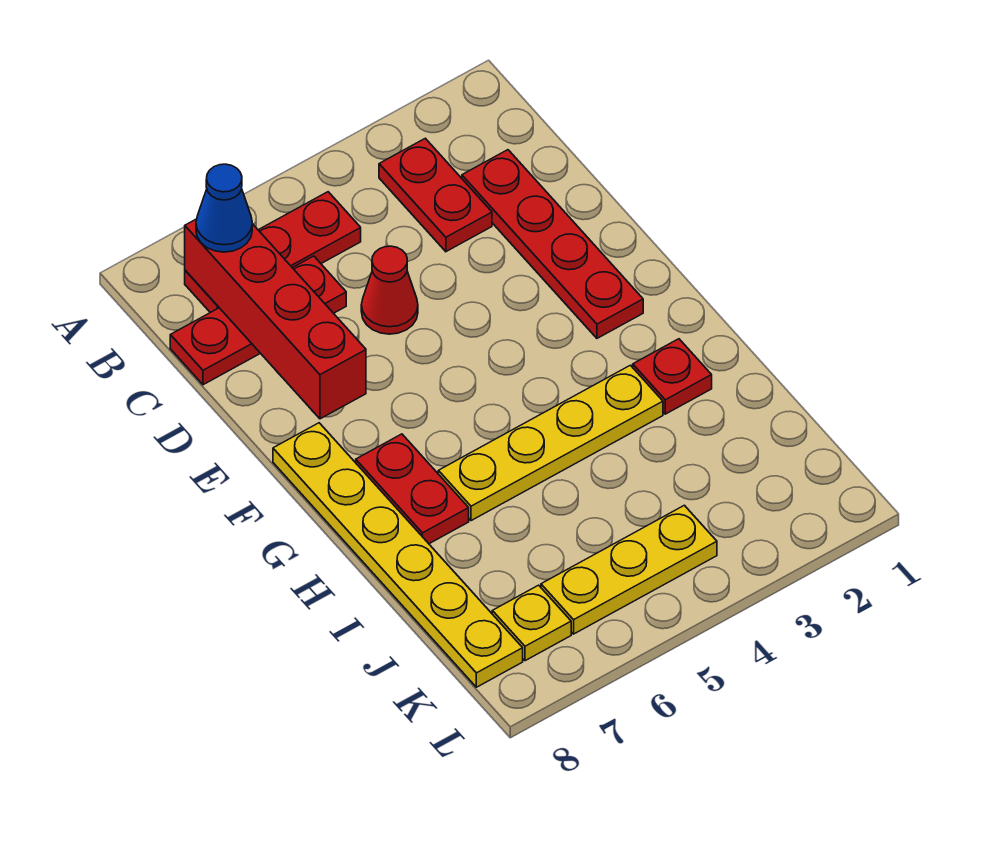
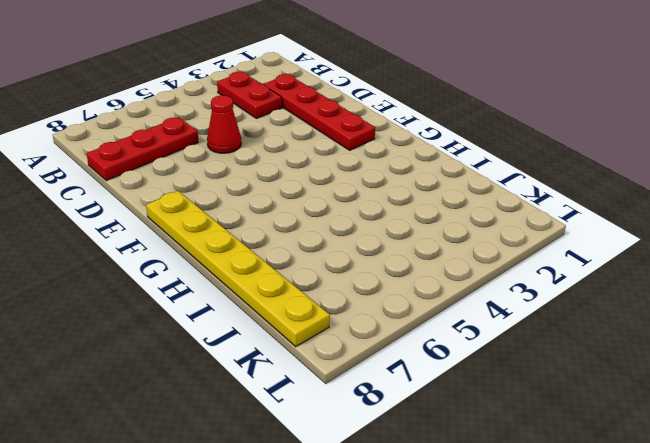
none -> red plate B5:B7 level 1
none -> red plate G7:H7 level 1
none -> red plate H2 level 1

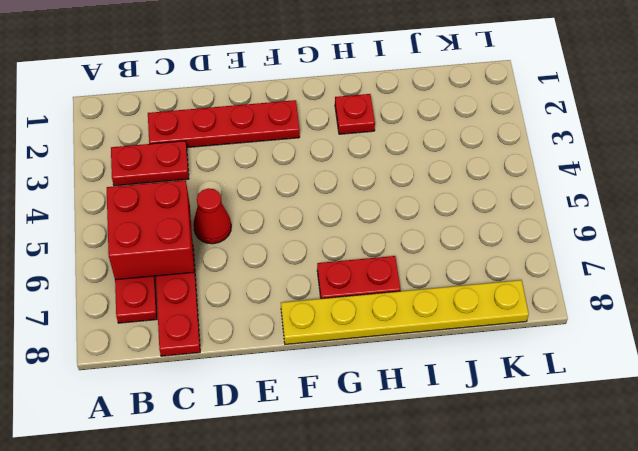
red brick B5:C6 level 2 -> none
none -> yellow plate H3:H6 level 1
none -> yellow plate K4:K6 level 1
none -> yellow plate K7 level 1

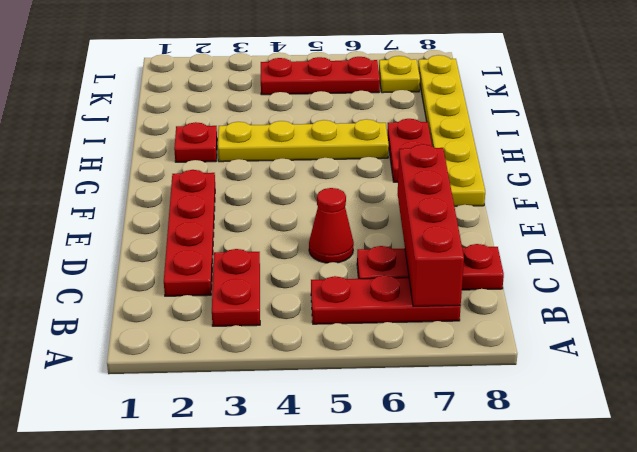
red plate K4:K6 level 1 -> yellow plate K4:K6 level 1
none -> blue cone B7 level 3

